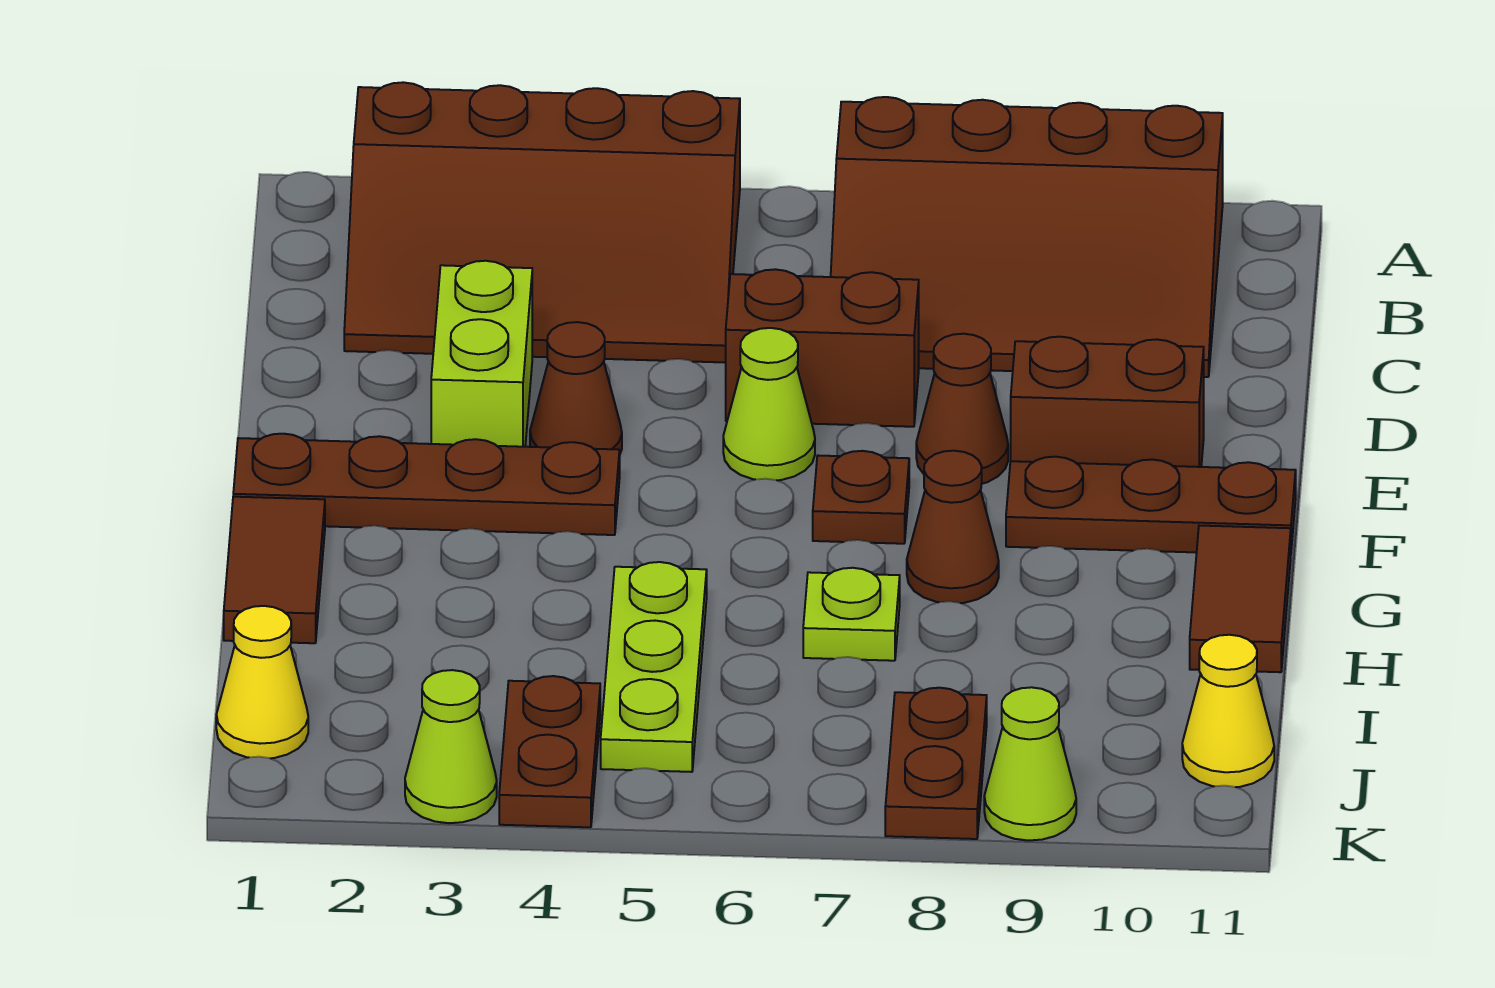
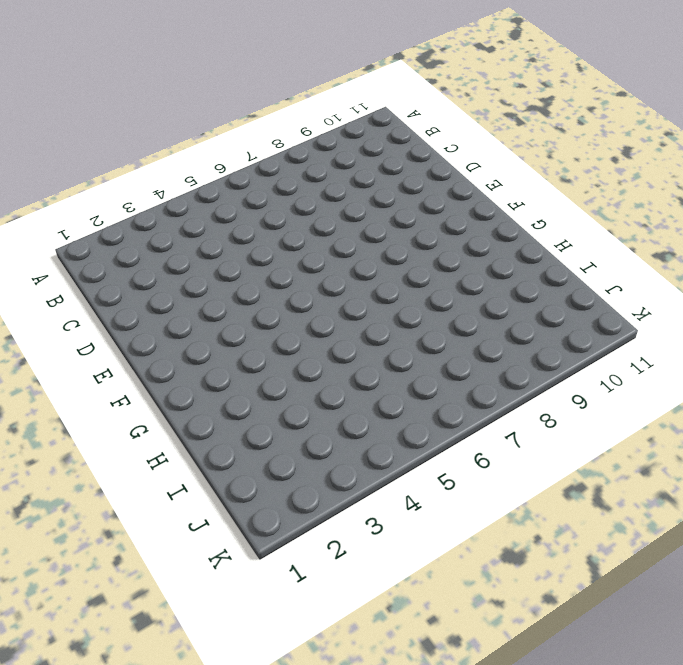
none -> brown slope A2:C5 level 1 top A
none -> brown slope A7:C10 level 1 top A
none -> lime brick D3:E3 level 1

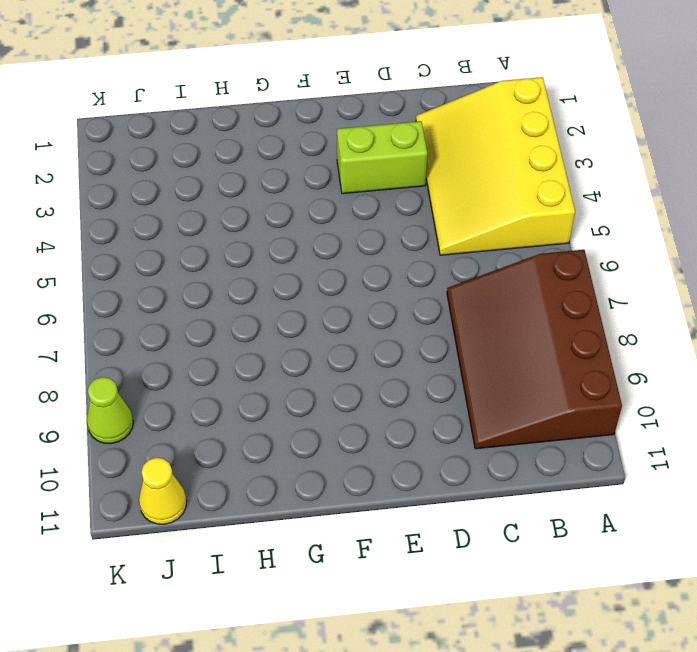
yellow slope A2:C5 level 1 top A -> brown slope A2:C5 level 1 top A
none -> brown brick D6:D7 level 1
none -> brown cone E4 level 1
none -> lime cone E6 level 1

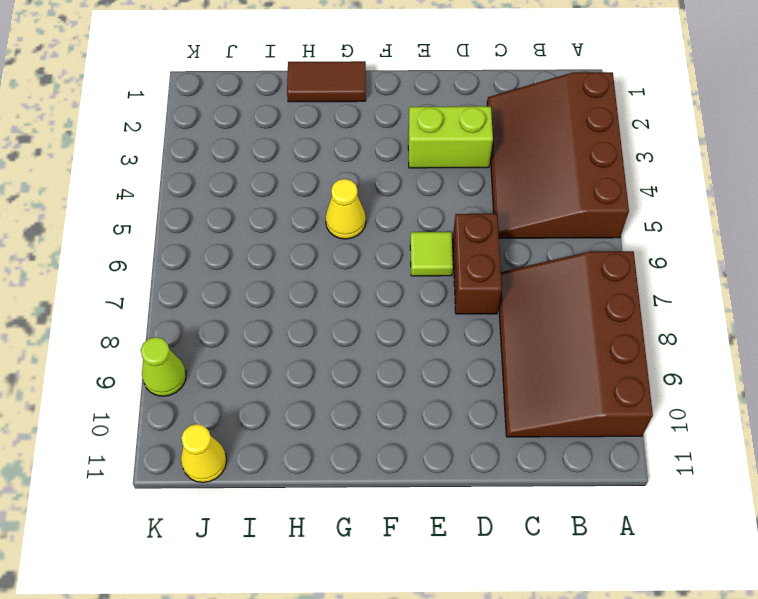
lime tile E6 level 1 -> lime cone E6 level 1
yellow cone G5 level 1 -> yellow cone J1 level 1
none -> brown cone E4 level 1
none -> brown cone E8 level 1
none -> brown brick E9:E10 level 1

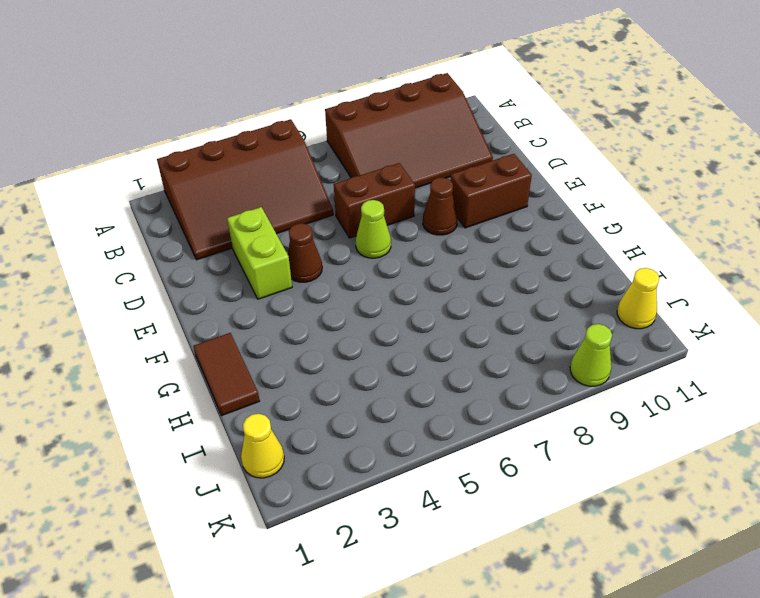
none -> brown plate F1:F4 level 1
none -> brown plate F7 level 1
none -> brown plate F9:F11 level 1

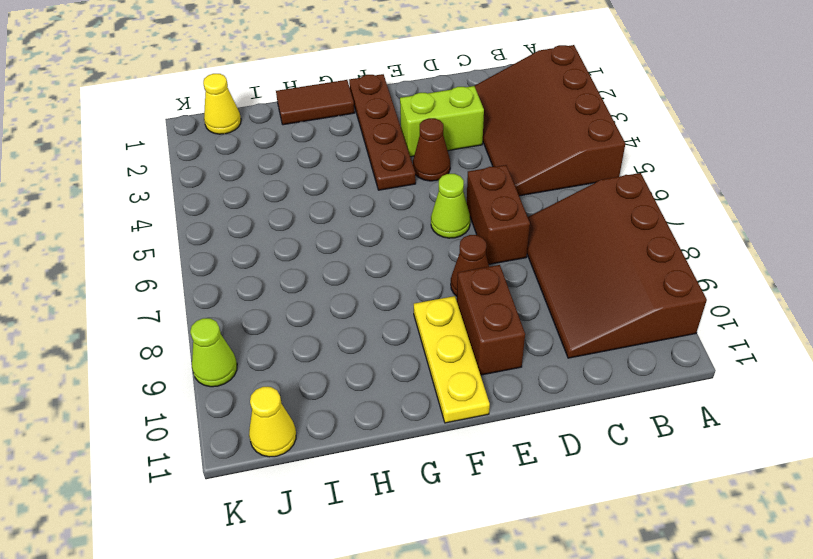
yellow plate F9:F11 level 1 -> brown plate F9:F11 level 1
none -> brown plate F7 level 1
none -> brown cone G8 level 1
none -> brown tile G11:H11 level 1

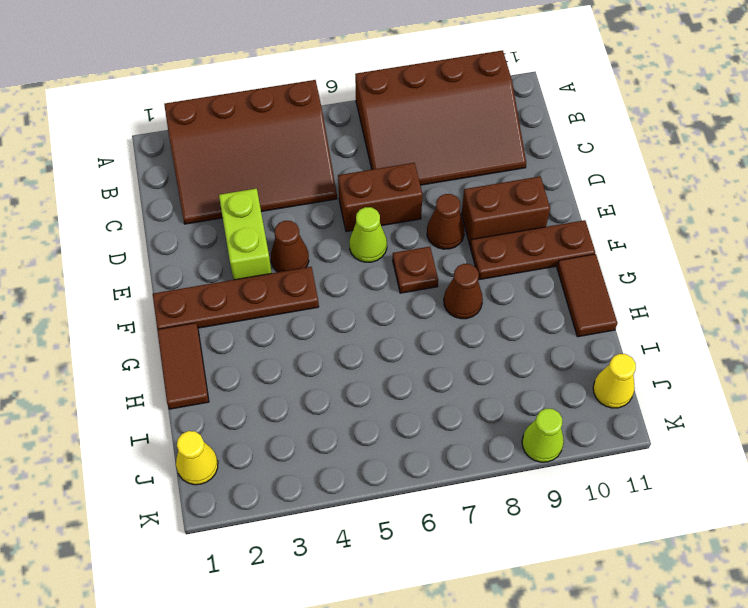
none -> lime plate H5:J5 level 1
none -> lime plate H7 level 1
none -> brown plate J4:K4 level 1

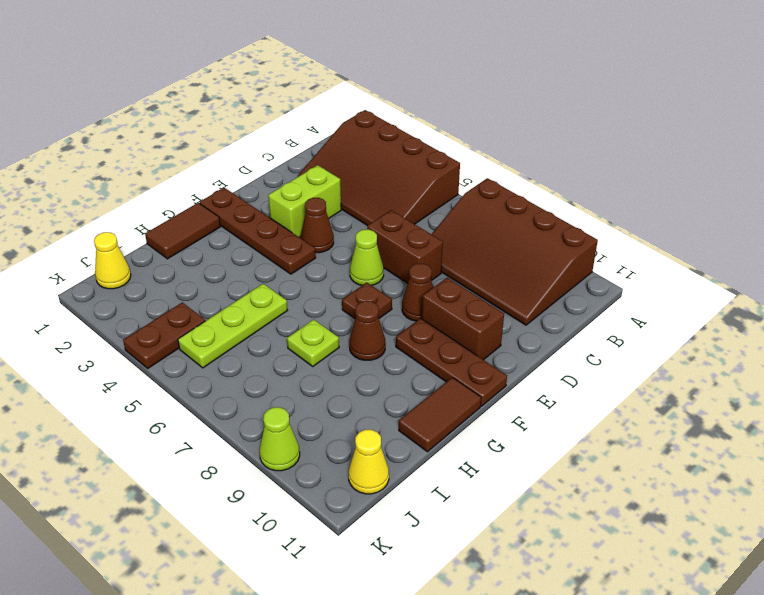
none -> brown plate J8:K8 level 1
none -> lime cone K3 level 1

